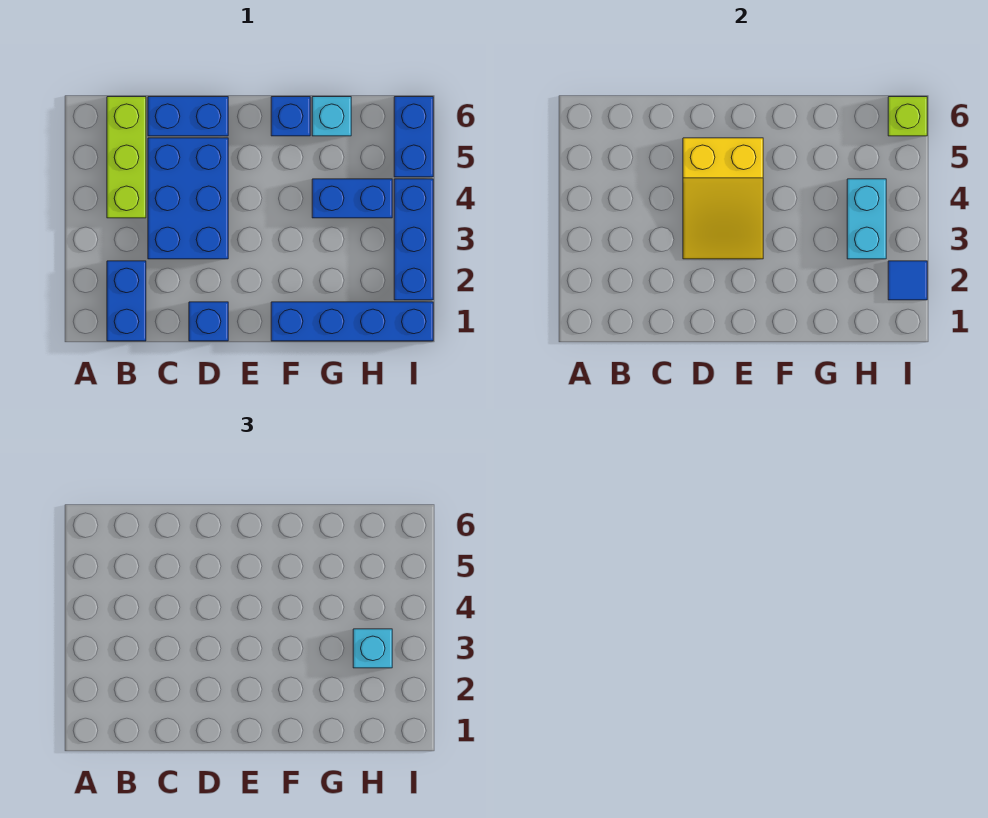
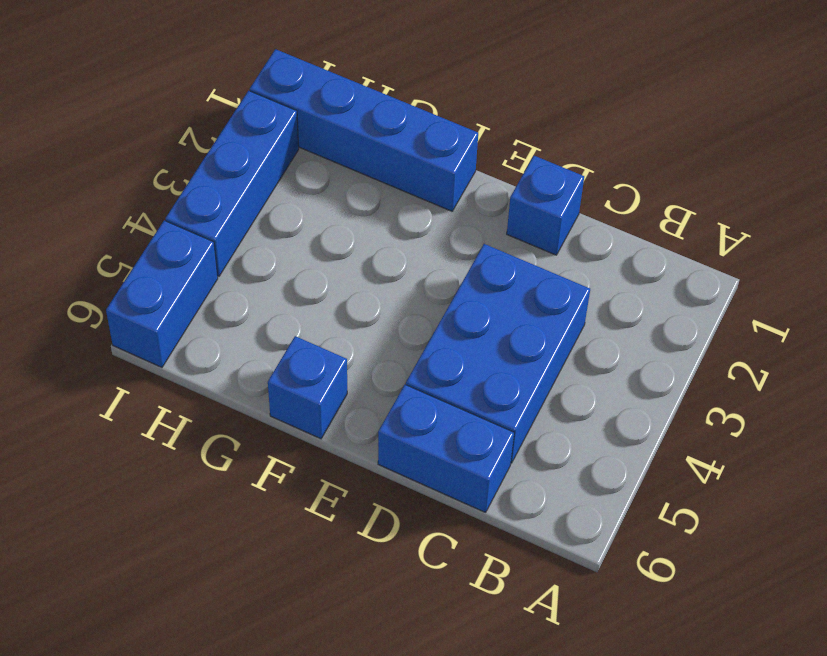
none -> blue brick B1:B2 level 1
none -> lime brick B4:B6 level 1
none -> blue brick G4:H4 level 1

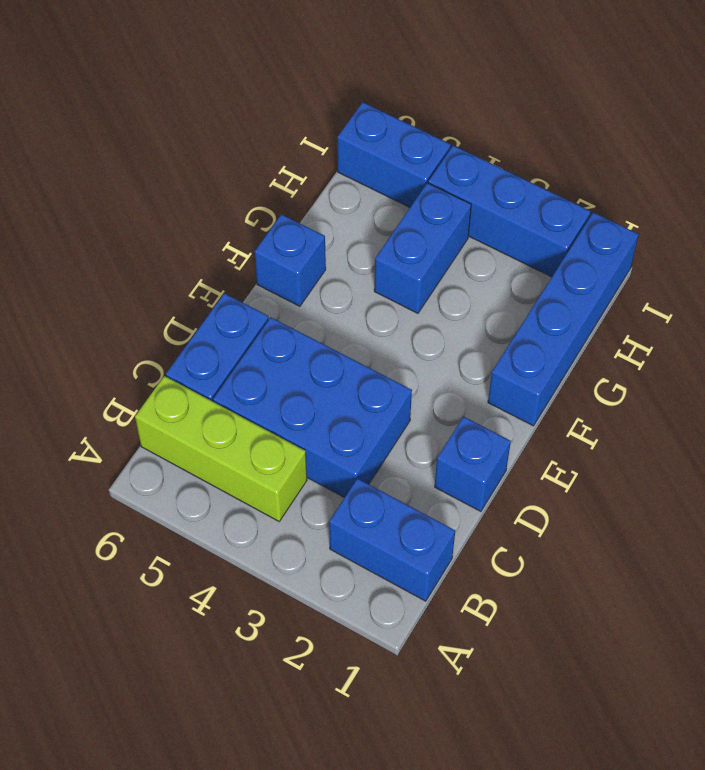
none -> cyan brick G6 level 1
none -> yellow slope D3:E5 level 2 top 5
none -> cyan brick H3:H4 level 2

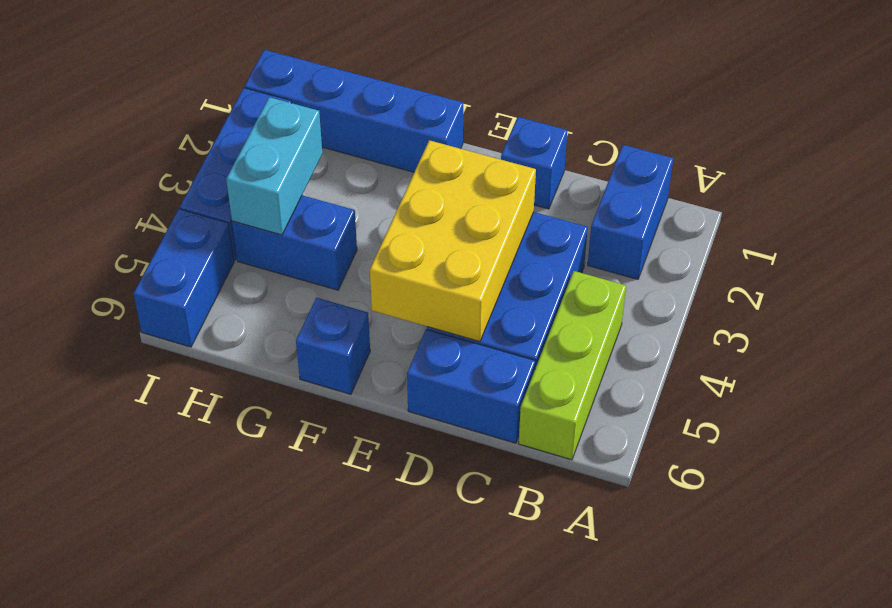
yellow brick D3:E5 level 2 -> yellow slope D3:E5 level 2 top 5
none -> cyan brick G6 level 1
none -> blue tile I2 level 2
none -> lime brick I6 level 2

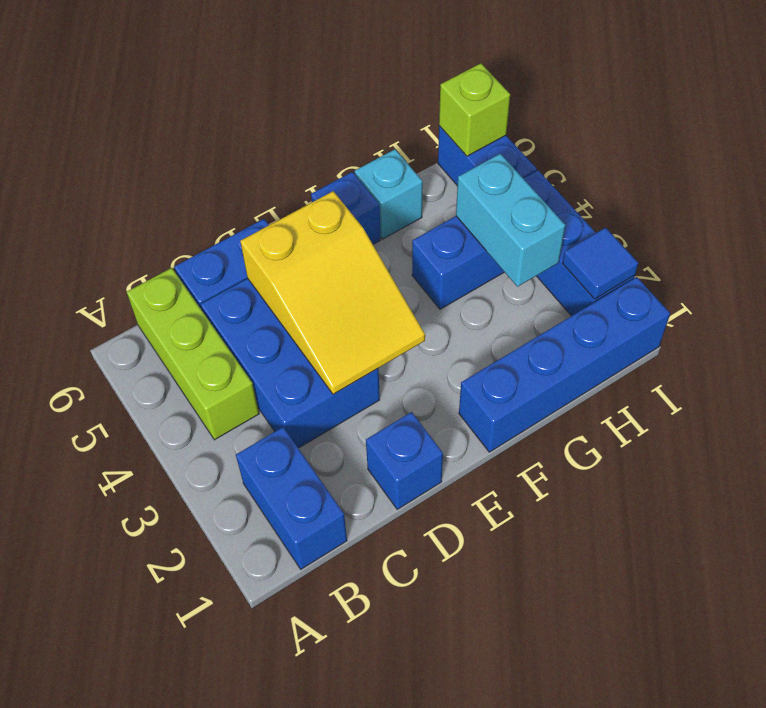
none -> cyan brick H3 level 3

